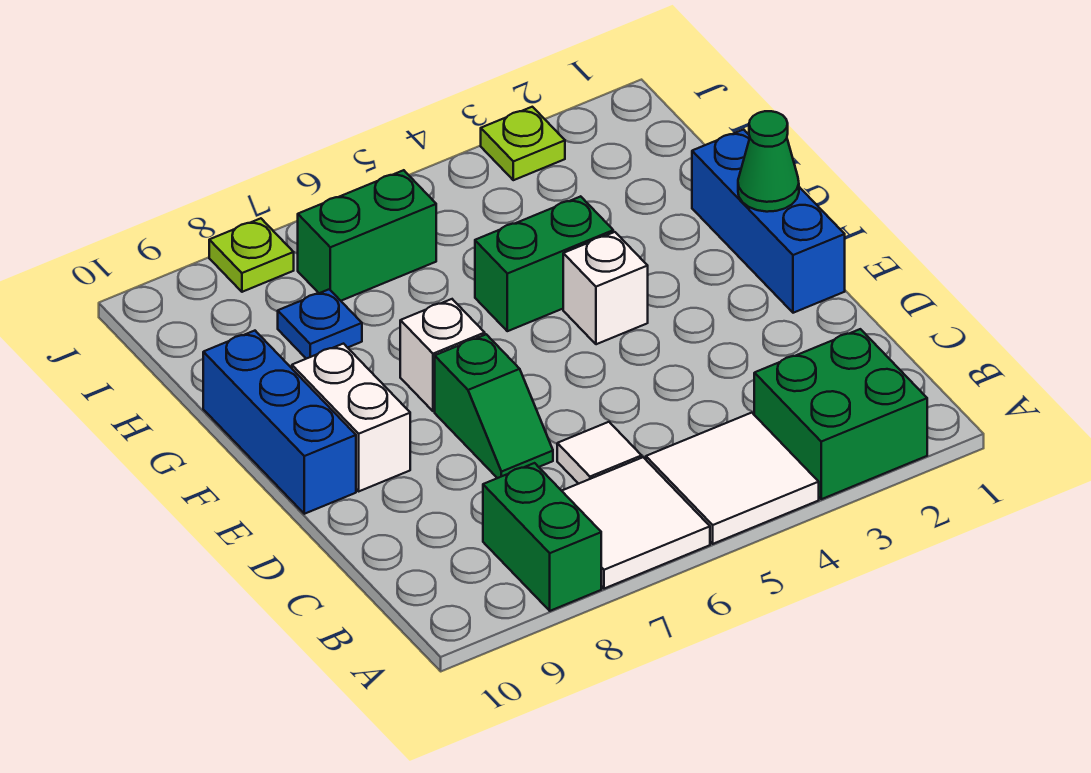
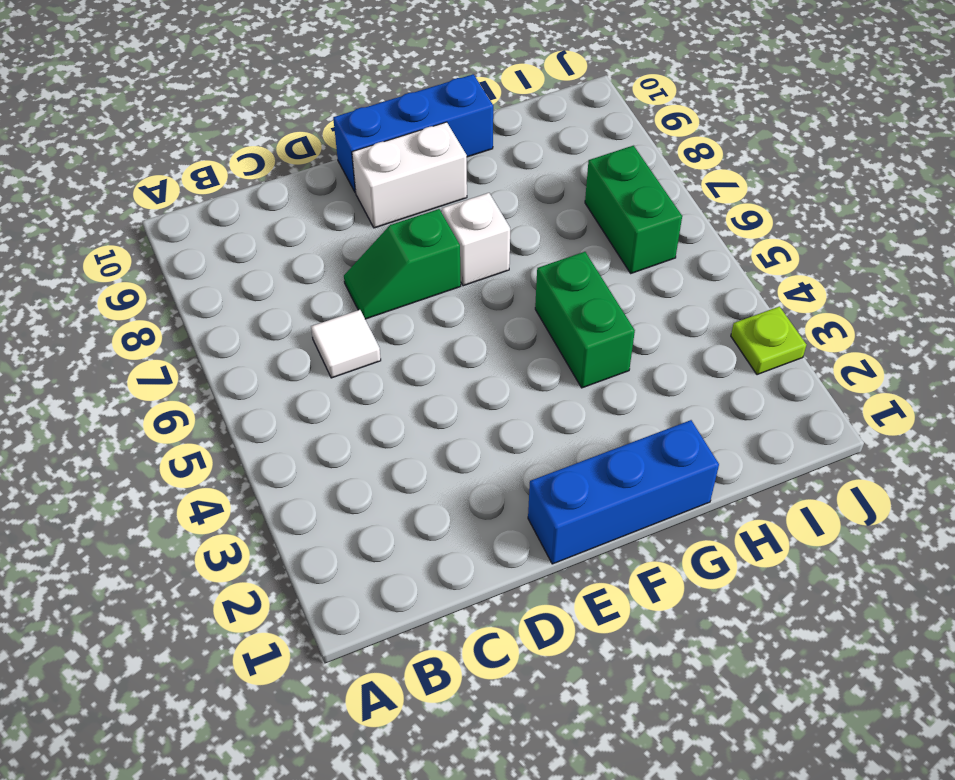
none -> green brick A2:B3 level 1
none -> white tile A4:B5 level 1
none -> white tile A6:B7 level 1

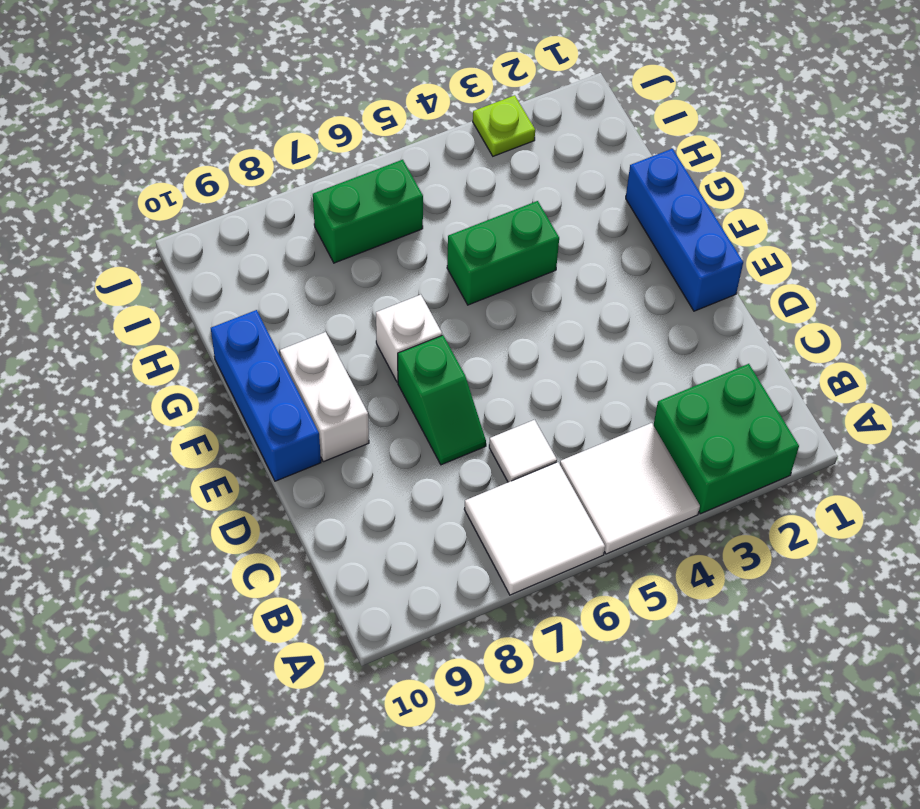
none -> green brick A8:B8 level 1
none -> white brick F4 level 1
none -> blue plate H8 level 1

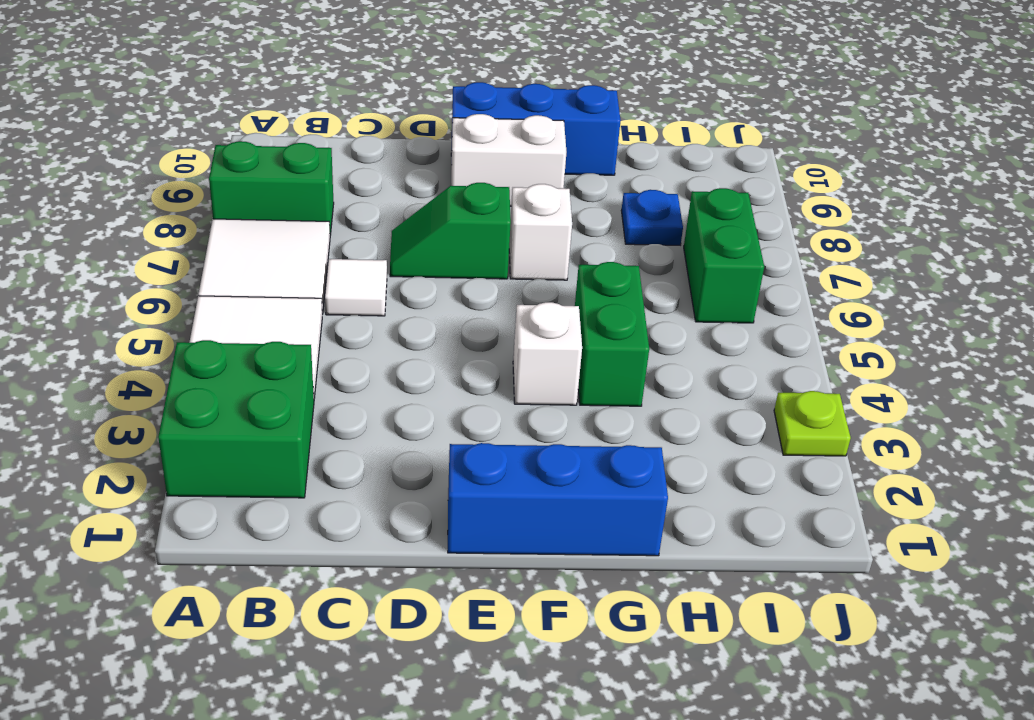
none -> lime plate J8 level 1
none -> green cone F1 level 2

